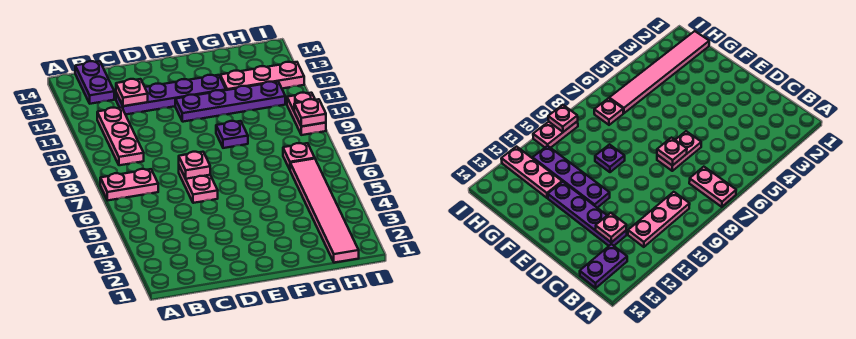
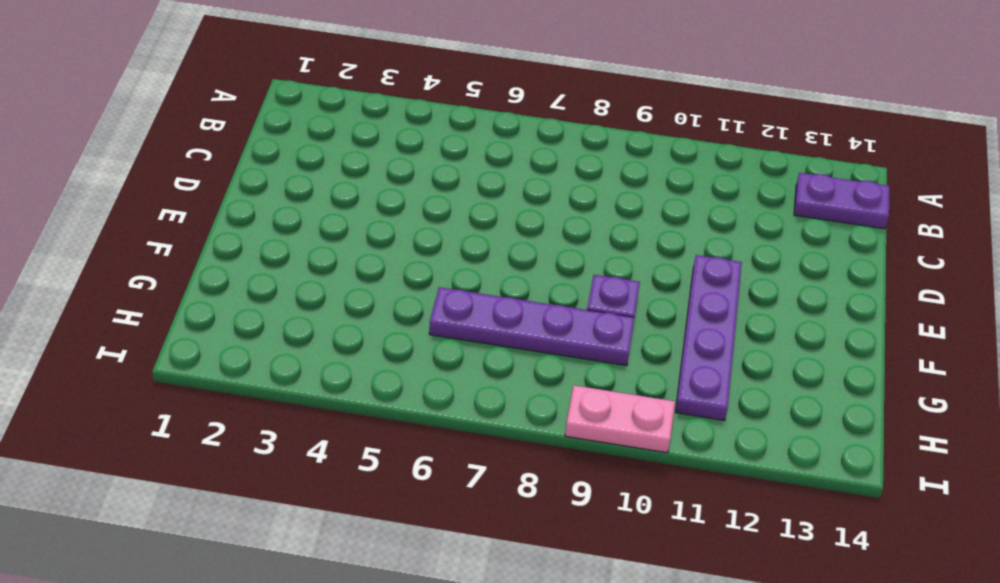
purple plate G6:G9 level 1 -> purple plate C12:F12 level 1
none -> pink plate A7:B7 level 1
none -> pink plate B9:B11 level 1
none -> pink plate D6:D7 level 1

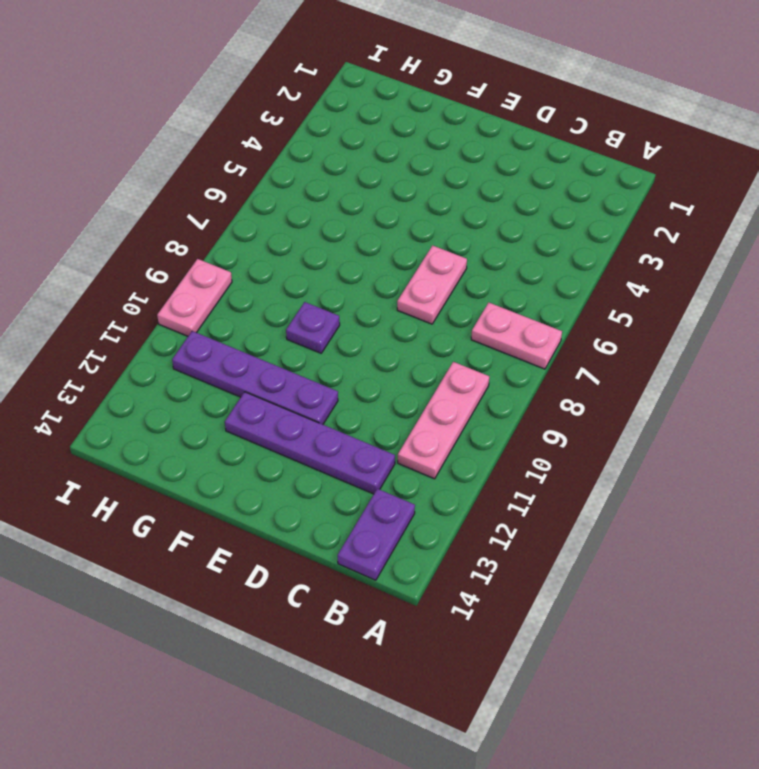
none -> pink plate G12:I12 level 1
none -> pink tile H1:H6 level 1
none -> pink plate H7 level 1

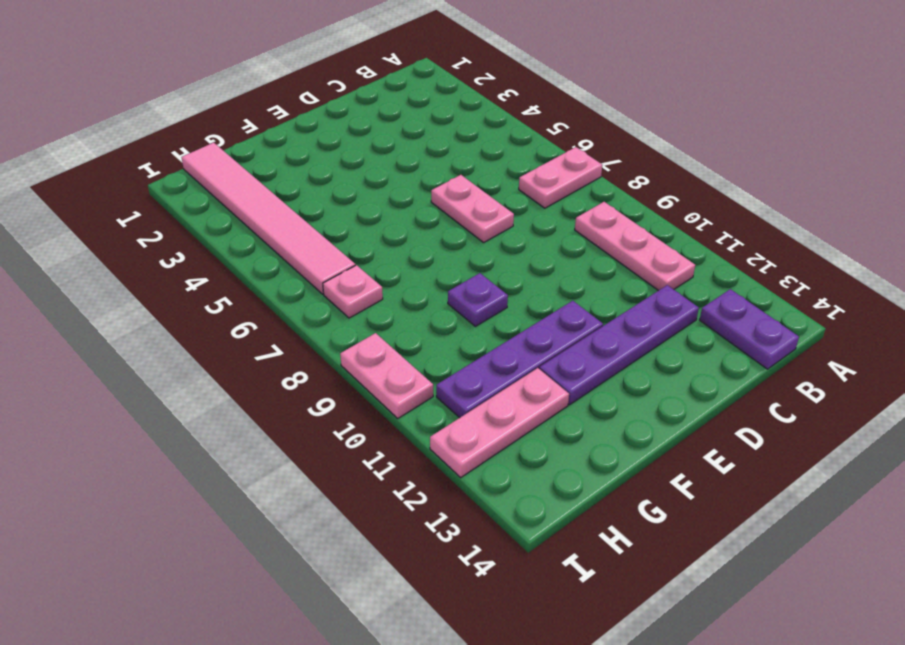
none -> pink plate C12 level 2
none -> pink plate D7 level 2
none -> pink plate I9 level 2

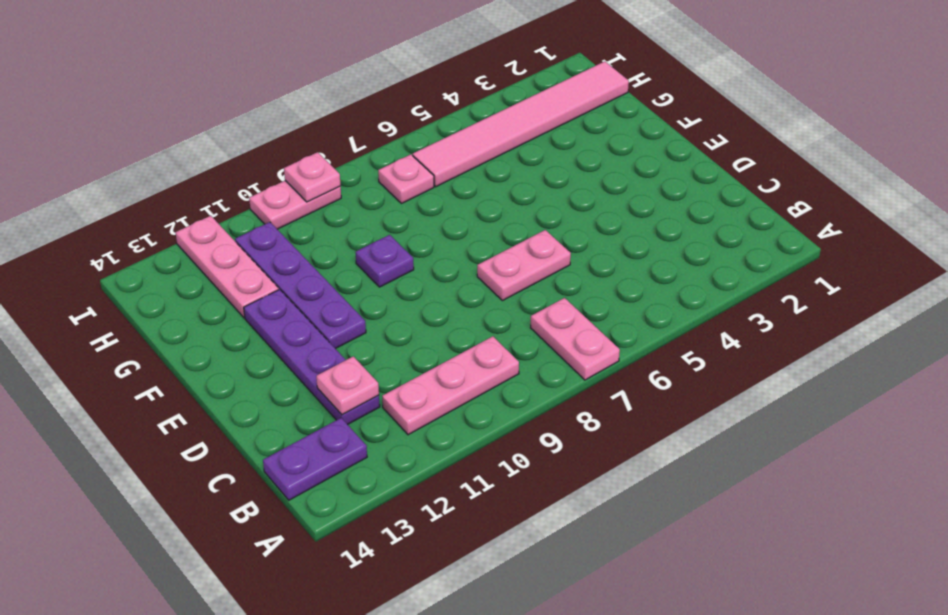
none -> pink plate D7 level 2

